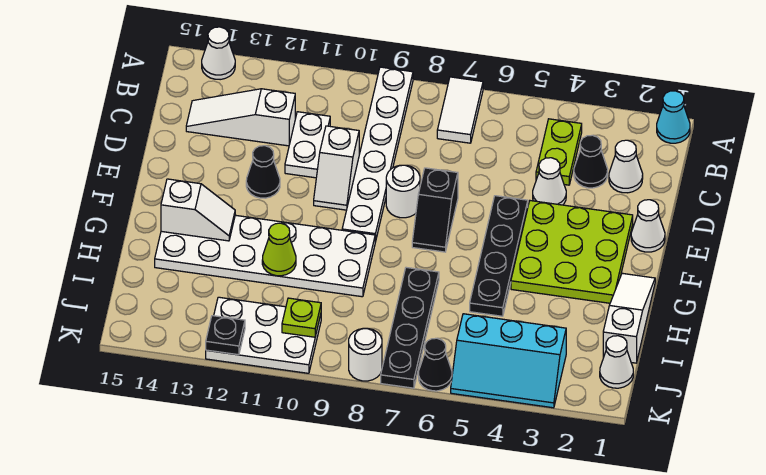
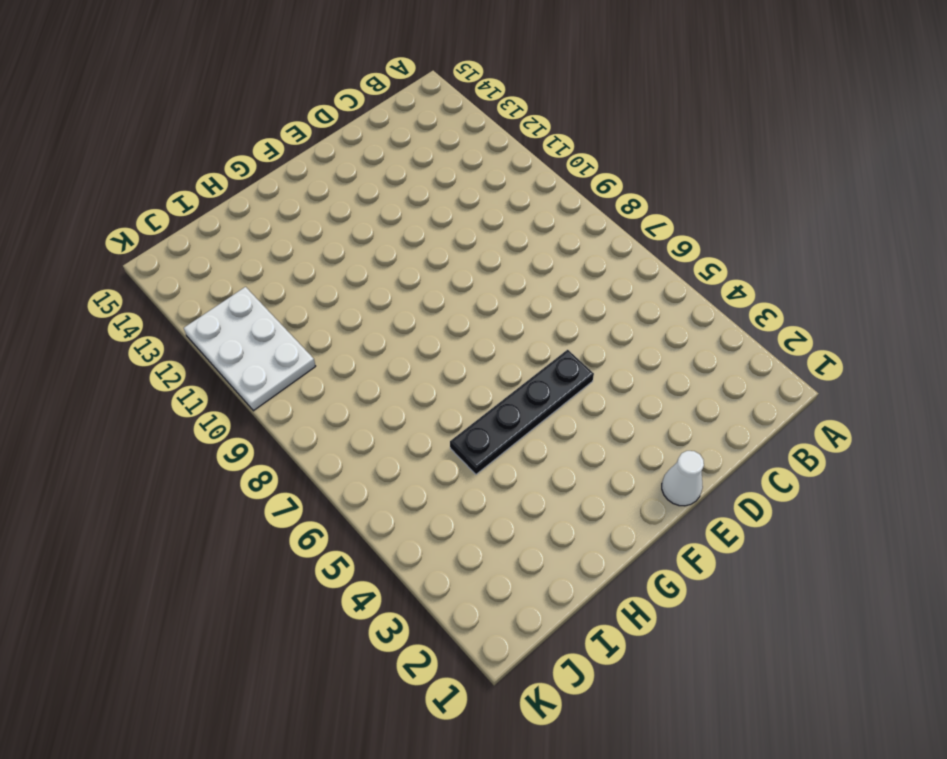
none -> cyan cone A1 level 1
none -> white tile A7:B7 level 1
none -> white plate A9:F9 level 1

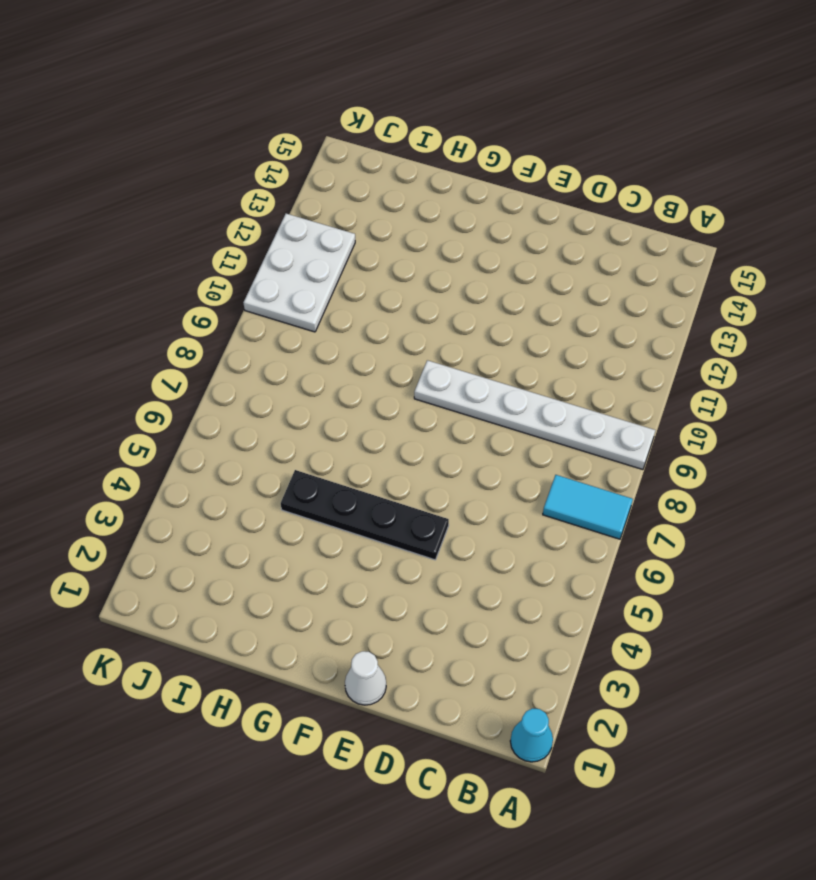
cyan tile A7:B7 level 1 -> white tile A7:B7 level 1
none -> white cone A14 level 1
none -> lime plate B4:C4 level 1
none -> white cone C2 level 1

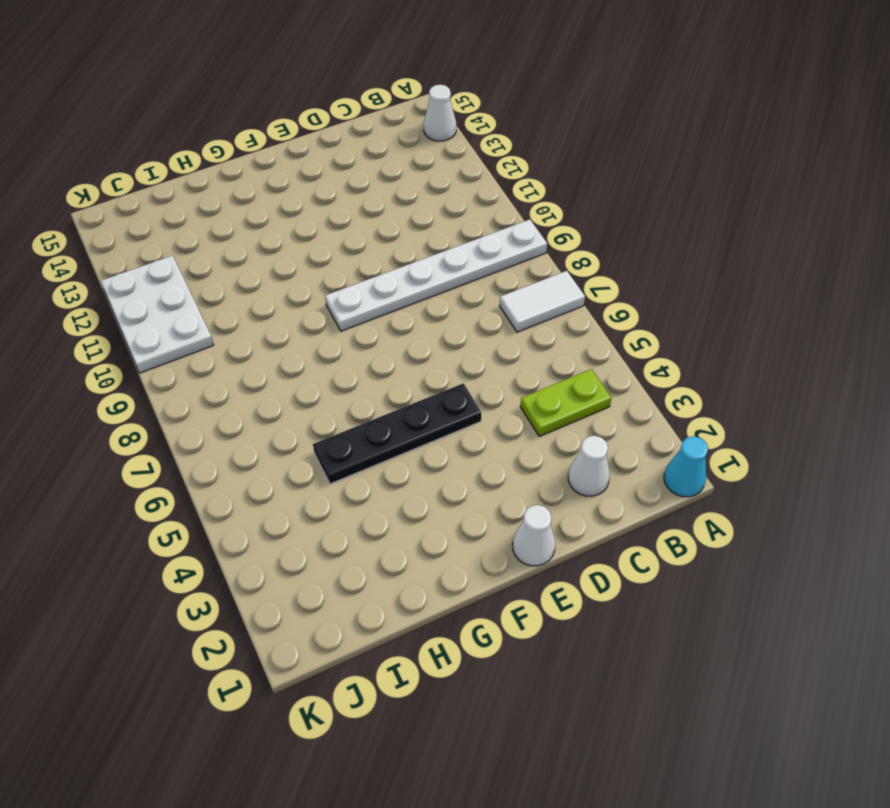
none -> black cone C3 level 1
none -> white plate C11:D11 level 1
none -> white slope C12:C14 level 1 top 12

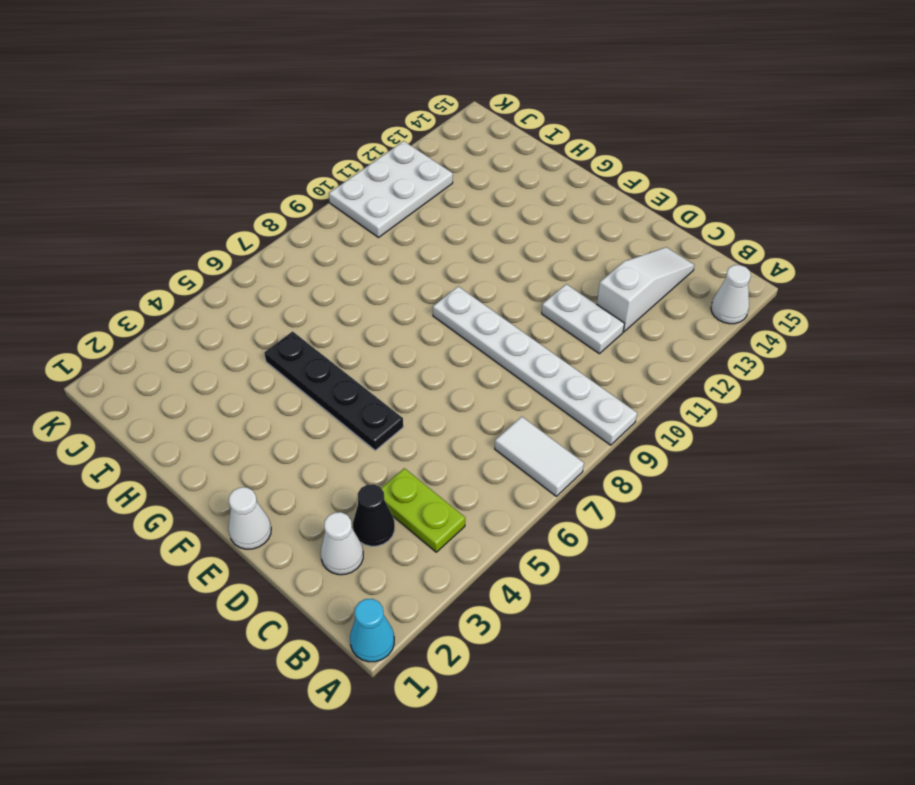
none -> white cone D4 level 1
none -> white slope D10:E10 level 1 top D
none -> lime plate E2:G4 level 1

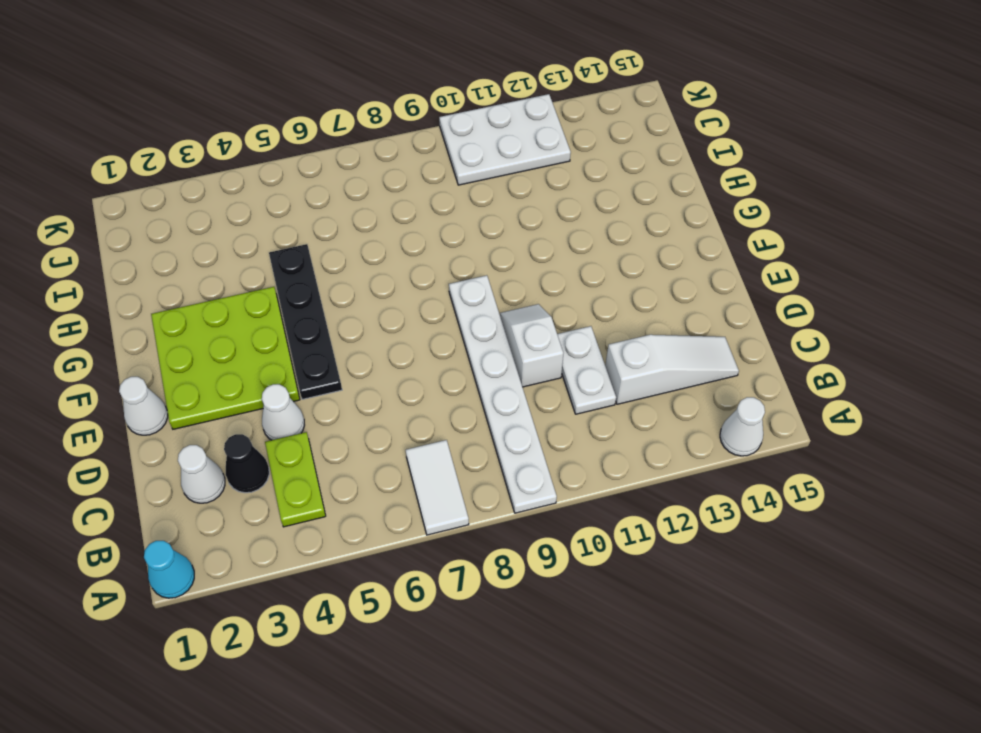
none -> black slope E7:F7 level 1 top E
none -> white round brick E8 level 1
none -> black cone E12 level 1

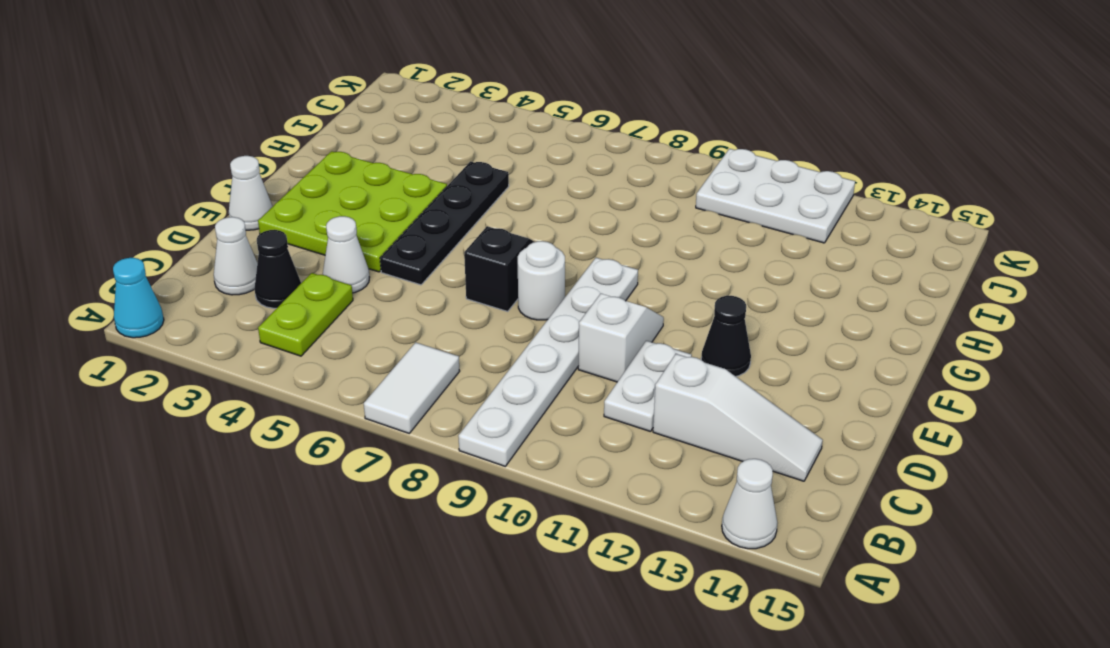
none -> white slope G1:I1 level 1 top I
none -> white plate G9:H14 level 1
none -> black plate H7:K7 level 1

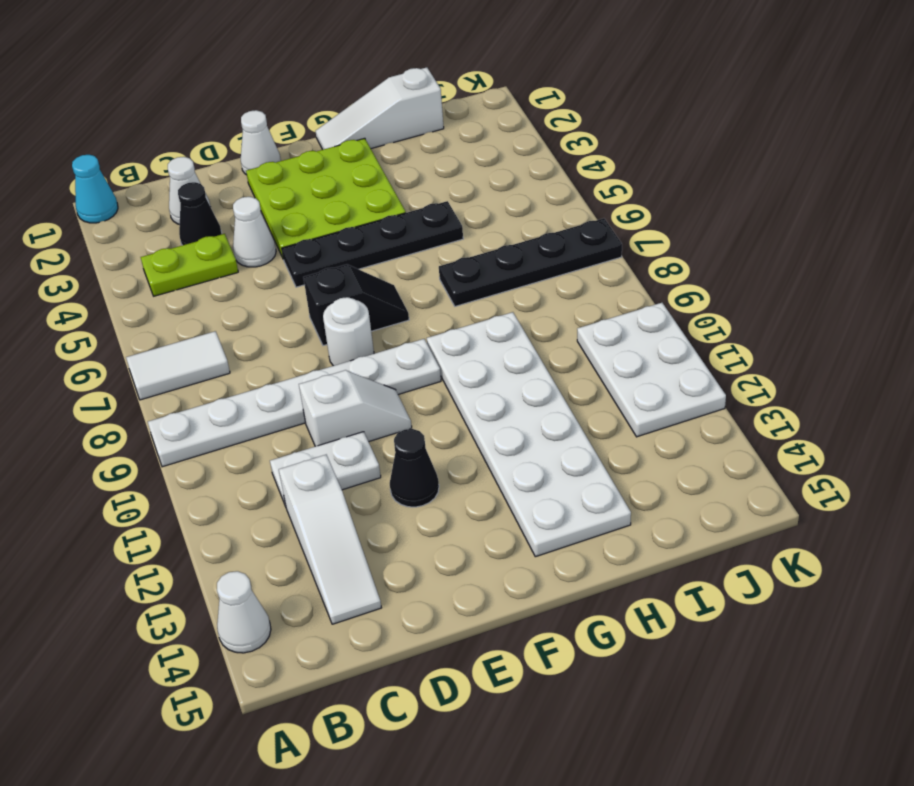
none -> white cone J1 level 1
none -> cyan slope J3:K5 level 1 top J
none -> black cone K6 level 1

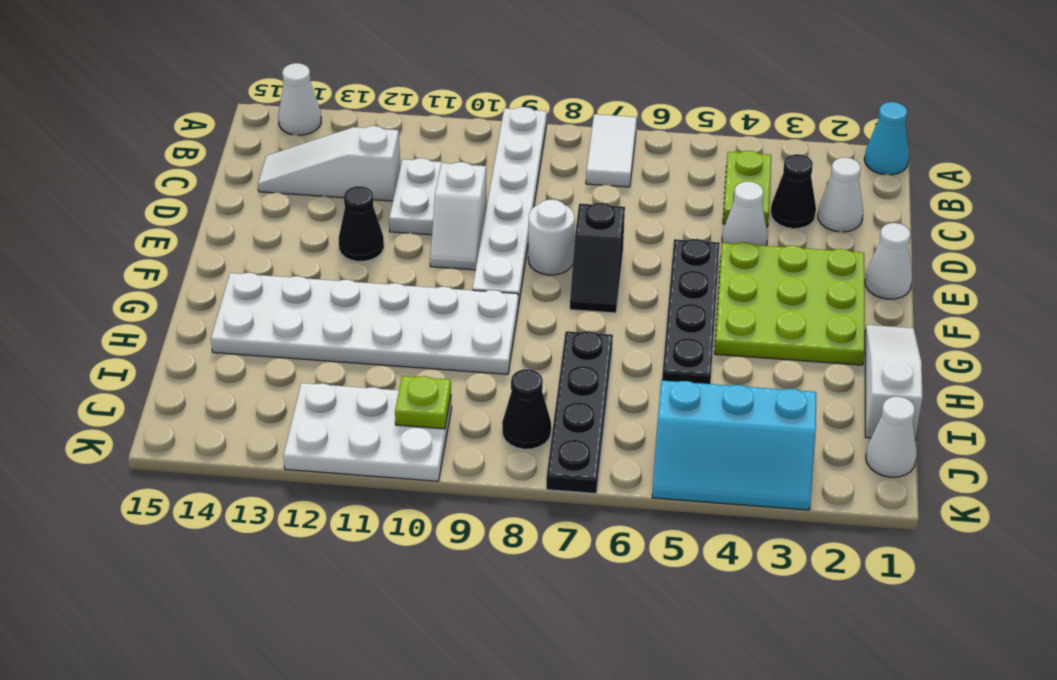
black cone J8 level 1 -> black cone K6 level 1
none -> white round brick K8 level 1
none -> white slope G13:G14 level 2 top 14
none -> lime cone H11 level 2

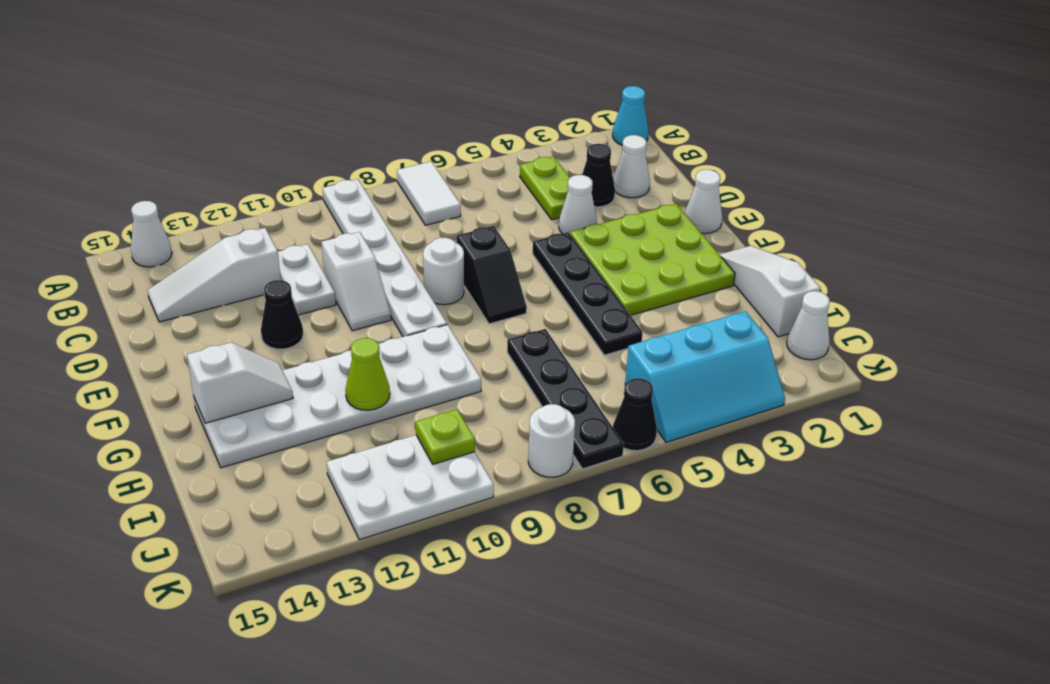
none -> black plate K12 level 2

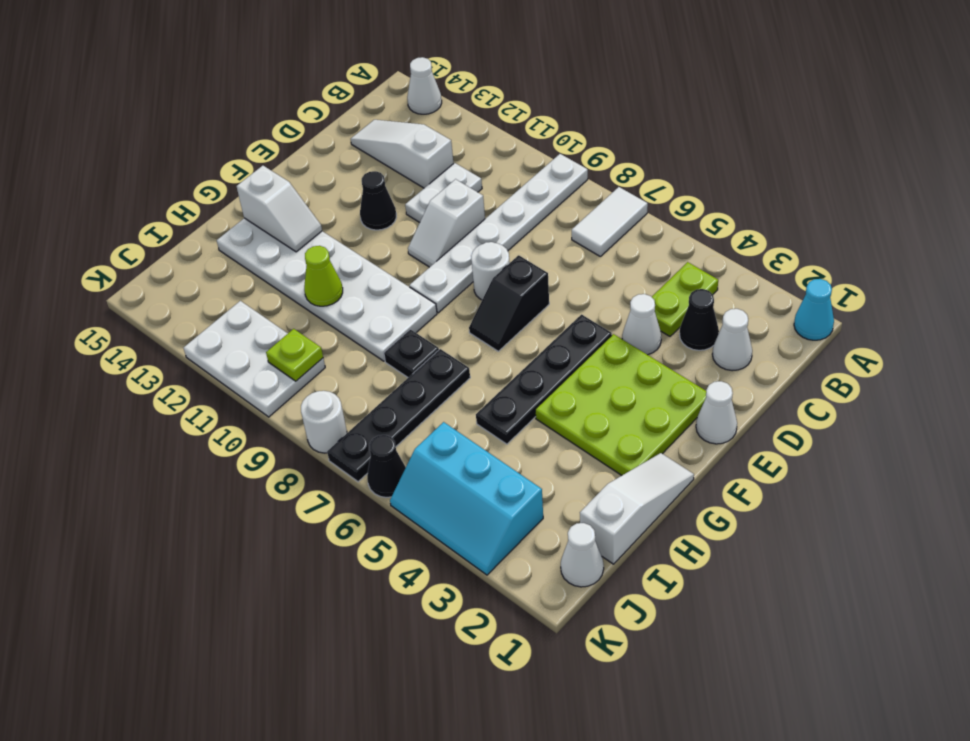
black plate H8 level 1 -> black plate K12 level 2

